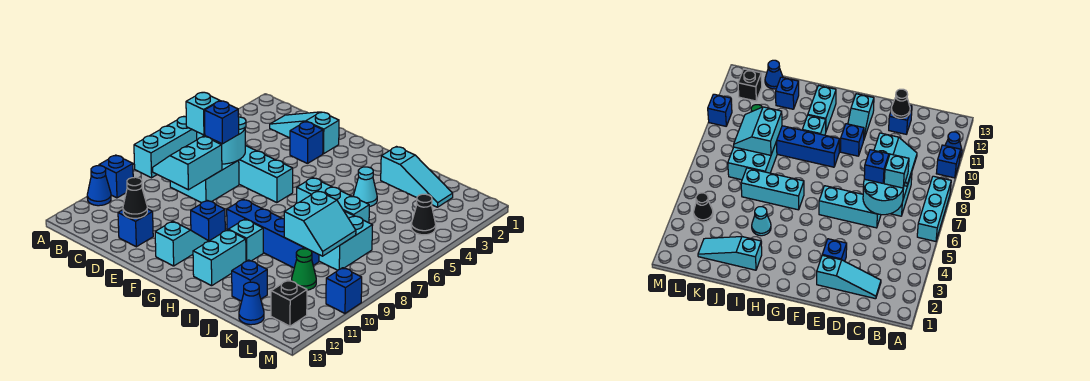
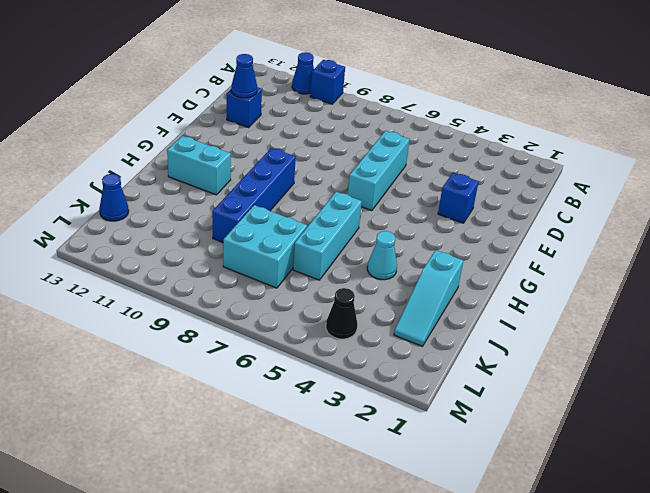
blue cone D12 level 2 -> black cone D12 level 2
none -> cyan brick A6:A8 level 1
none -> cyan slope C2:E2 level 1 top E
none -> cyan brick C7:D8 level 1

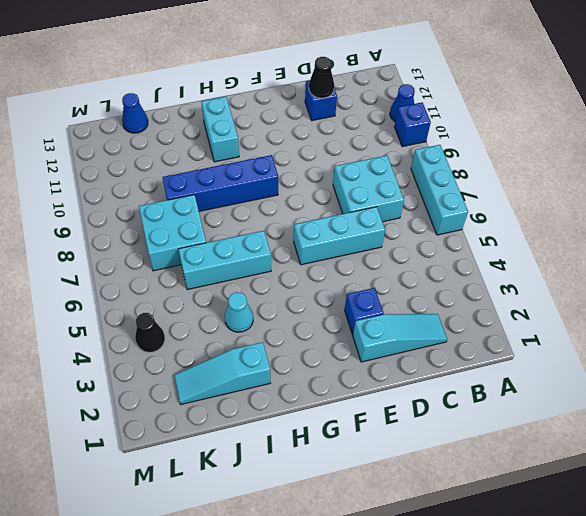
none -> blue brick F10 level 1
none -> cyan slope F11:F12 level 1 top 12
none -> cyan brick H10 level 1

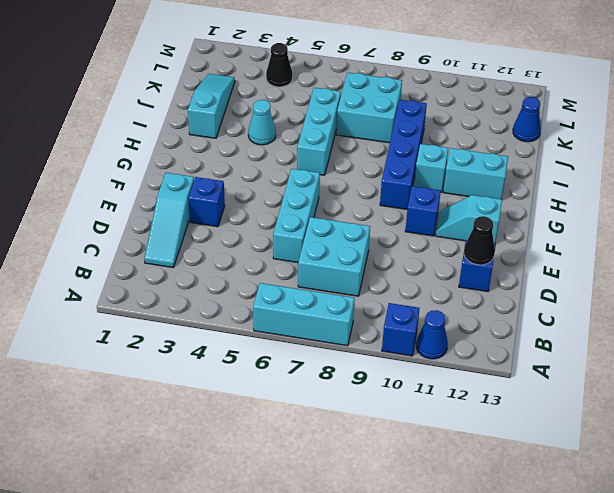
none -> blue brick J12 level 1
none -> green cone K10 level 1
none -> black brick L12 level 1

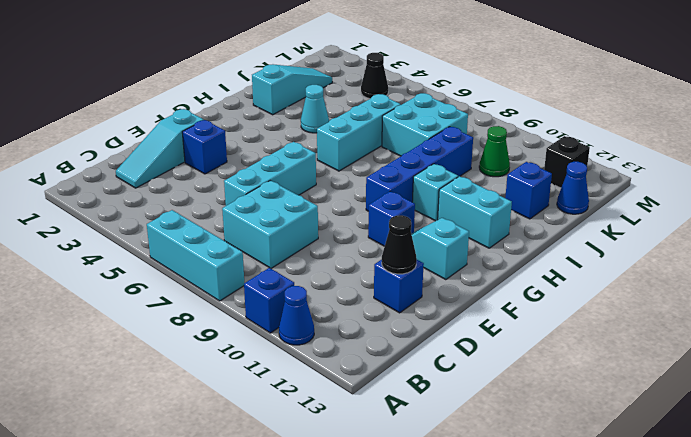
none -> blue brick M10 level 1
none -> cyan round brick C6:D7 level 2
none -> cyan slope C8:D9 level 2 top D

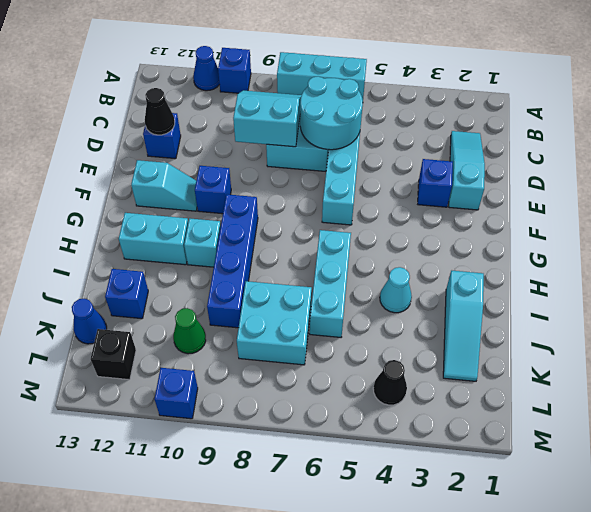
none -> cyan slope J8:K9 level 2 top J
none -> cyan brick C7 level 3
none -> blue brick D7 level 3

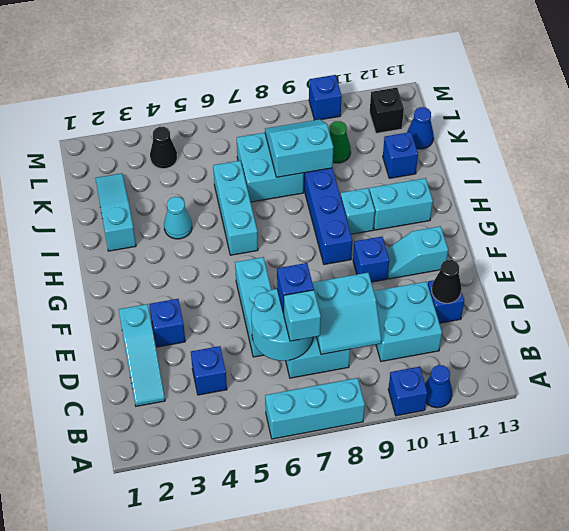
blue brick C4 level 1 -> none
cyan brick C10:D11 level 1 -> none

